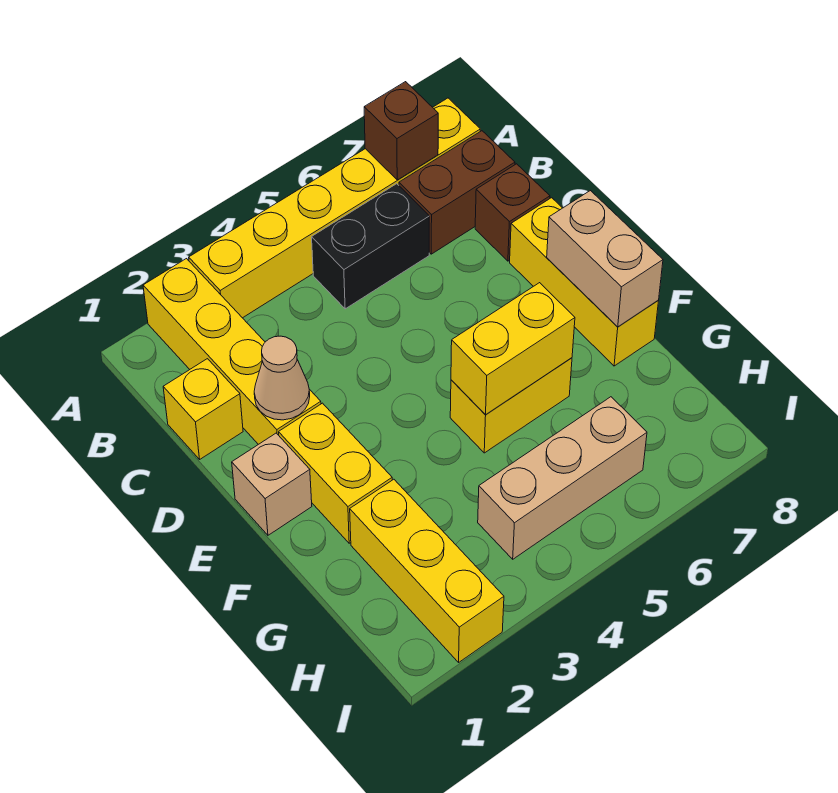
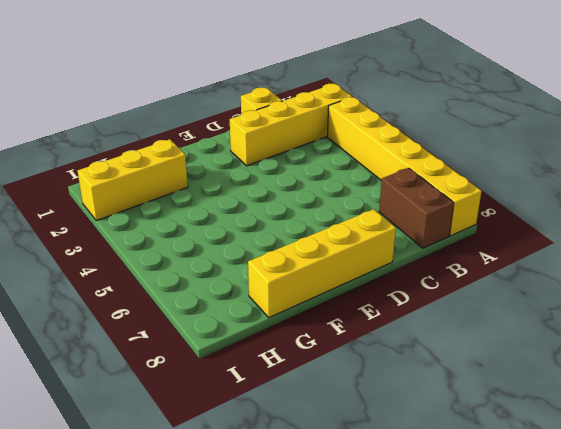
yellow brick D8:G8 level 1 -> yellow brick D8:F8 level 1
none -> black brick B5:B6 level 1
none -> brown brick C8 level 1
none -> tan brick E1 level 1

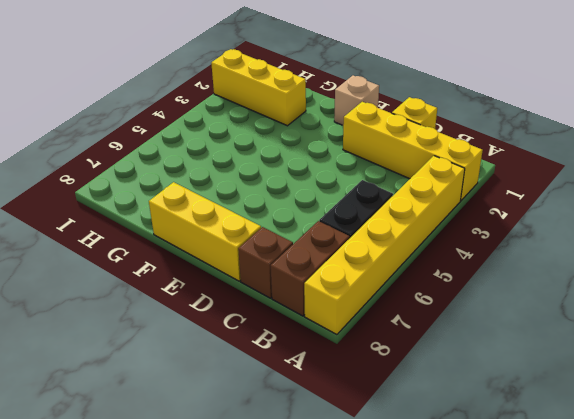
none -> yellow brick E2:F2 level 1
none -> yellow brick F5:F6 level 1
none -> tan brick H4:H6 level 1

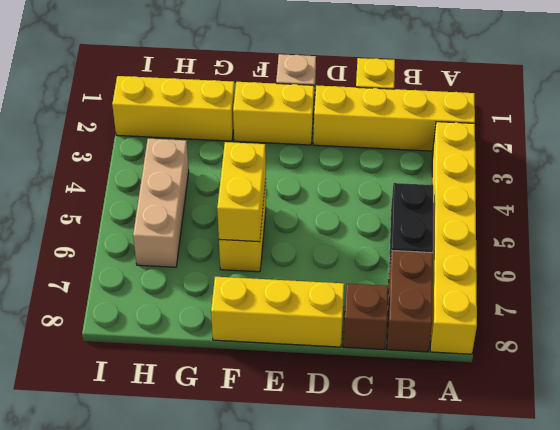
none -> brown brick A7 level 2
none -> tan cone D2 level 2
none -> tan brick E8:F8 level 2

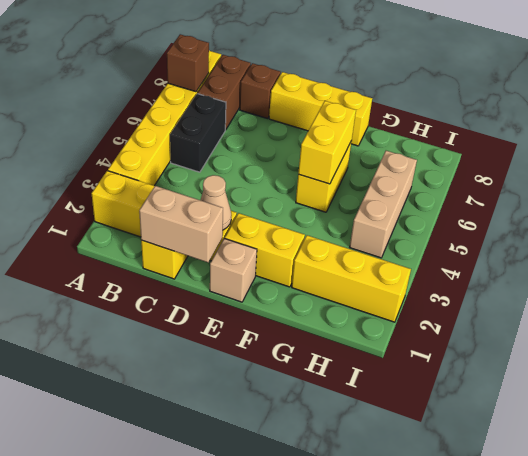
tan brick C1:D1 level 2 -> tan brick E8:F8 level 2

